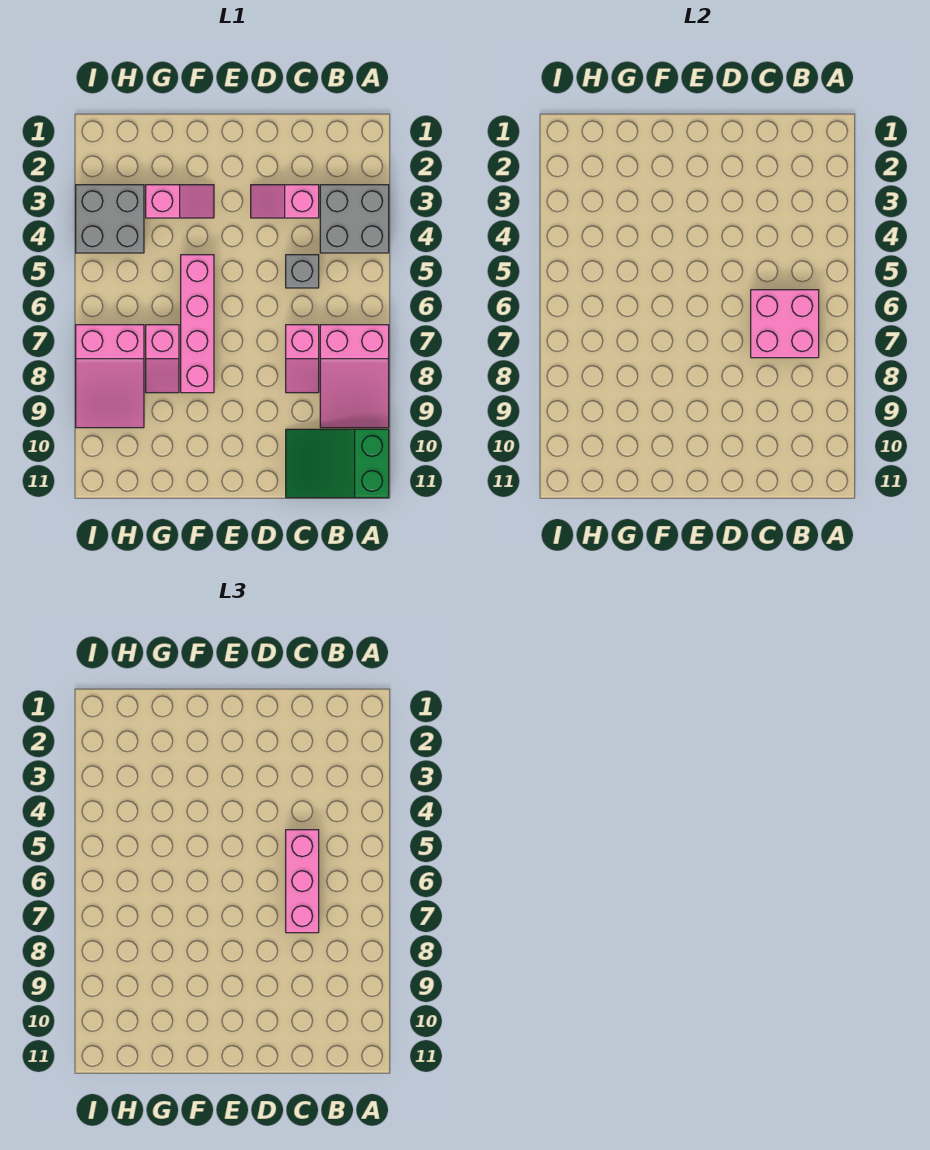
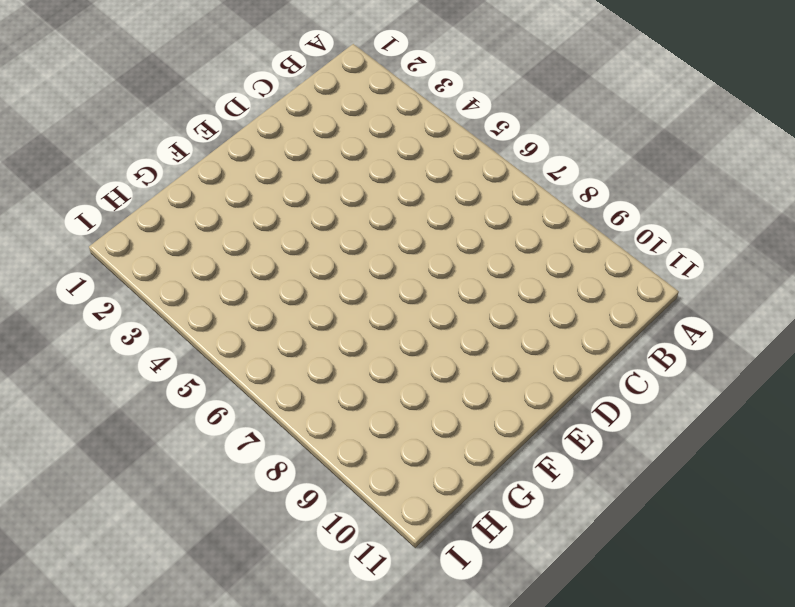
none -> grey brick A3:B4 level 1
none -> pink slope A7:B9 level 1 top 7
none -> green slope A10:C11 level 1 top A

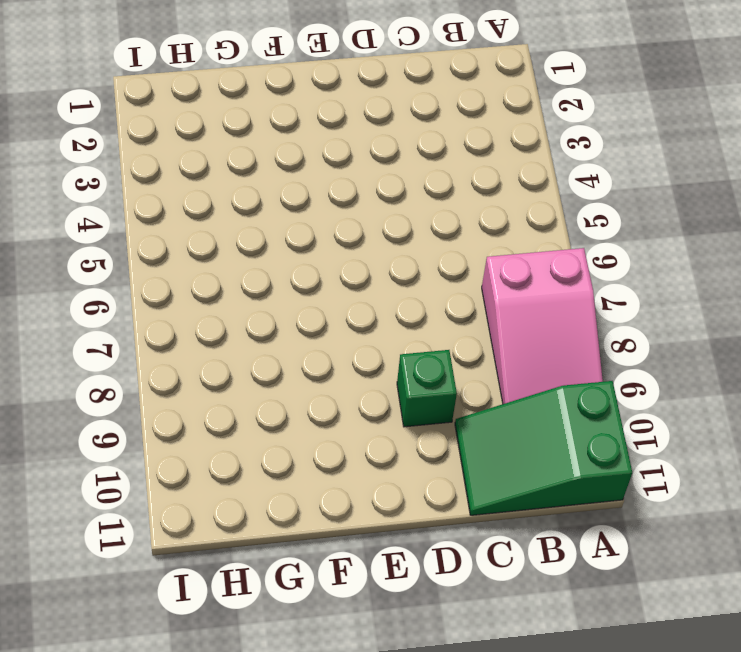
green brick D9 level 1 -> none
none -> grey brick A3:B4 level 1
none -> pink slope C3:D3 level 1 top C
none -> grey brick C5 level 1

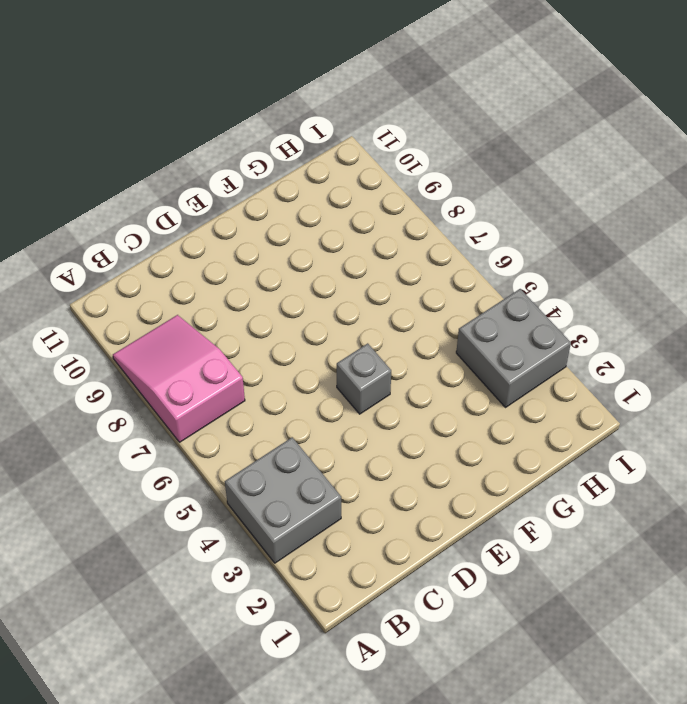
grey brick E5 level 1 -> grey brick C5 level 1
none -> green slope A10:C11 level 1 top A
none -> pink slope C3:D3 level 1 top C
none -> pink slope C7:C8 level 1 top 7

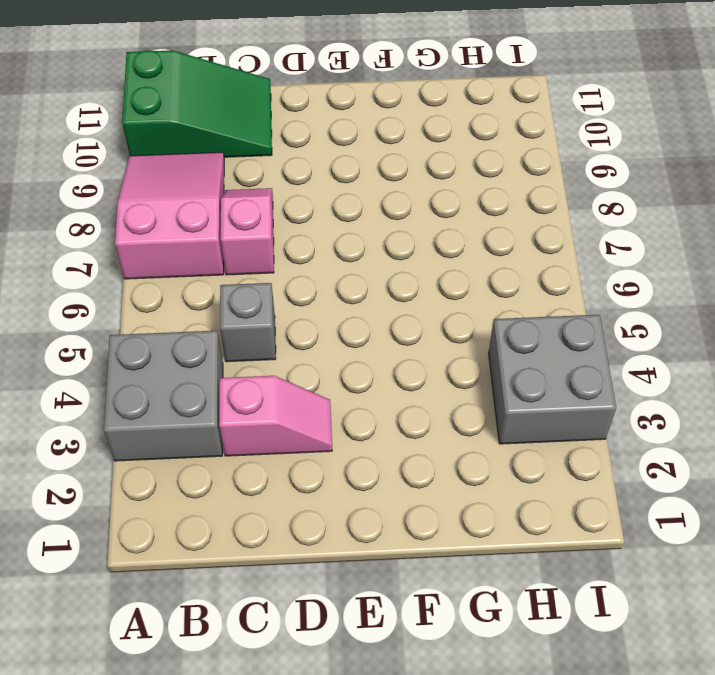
none -> pink slope F3:G3 level 1 top G
none -> pink brick F5:F8 level 1
none -> pink slope G7:G8 level 1 top 7

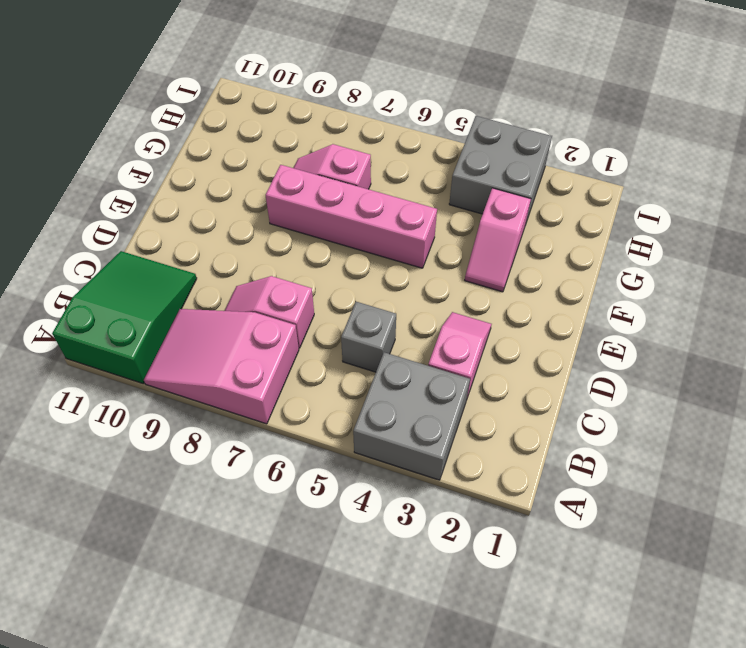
none -> pink slope H7:I9 level 1 top 7
none -> pink brick B6:C7 level 2
none -> pink brick C5:C7 level 3

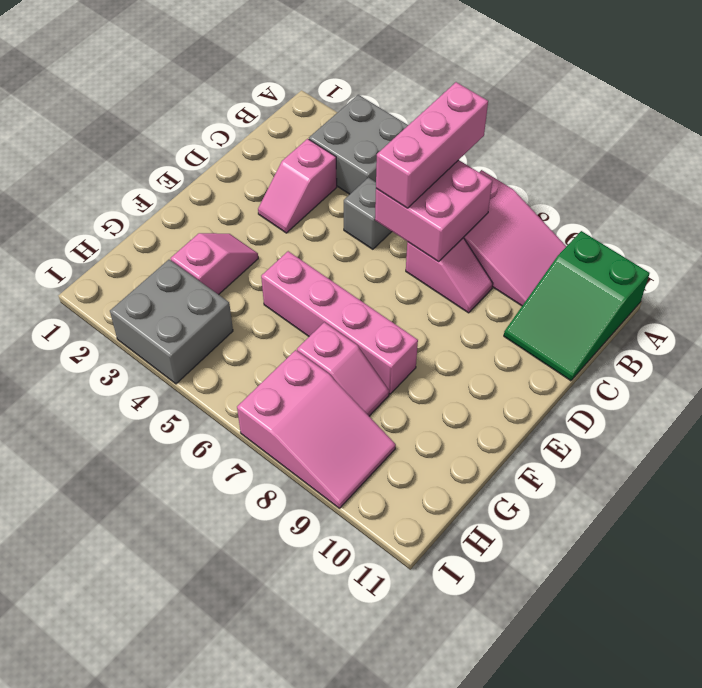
pink brick A6:C6 level 3 -> pink brick C5:C7 level 3

